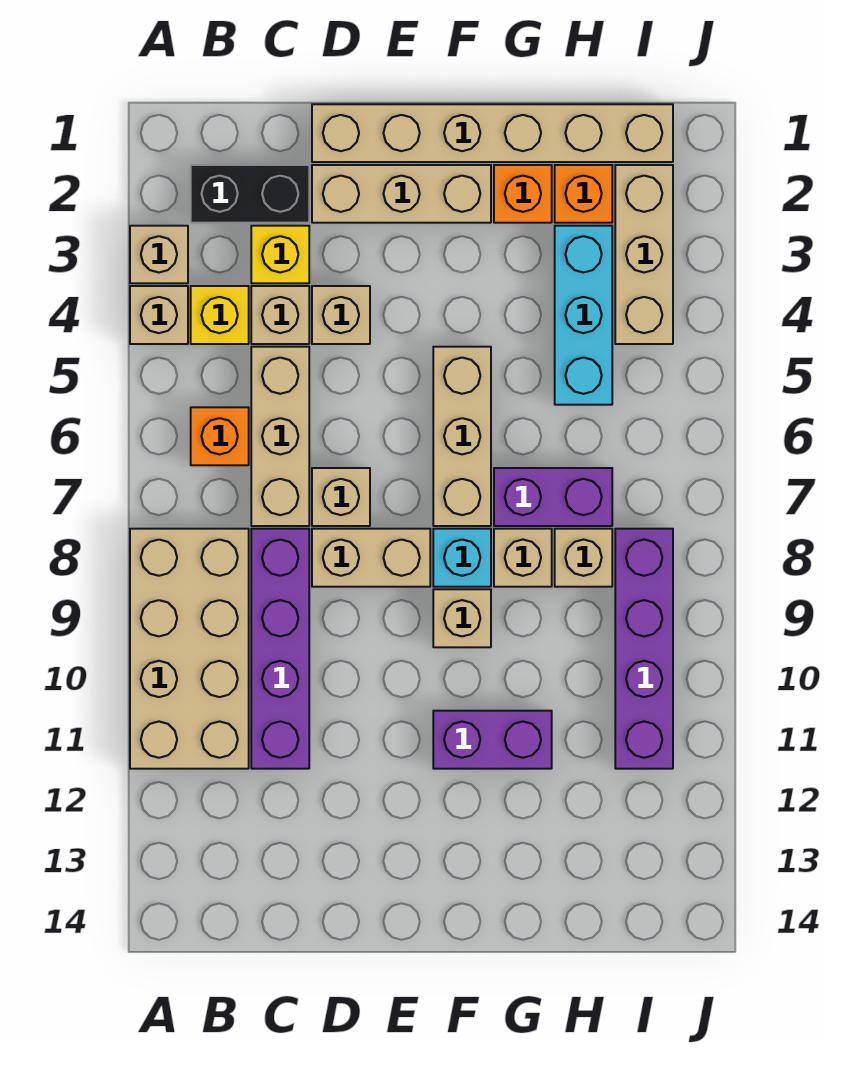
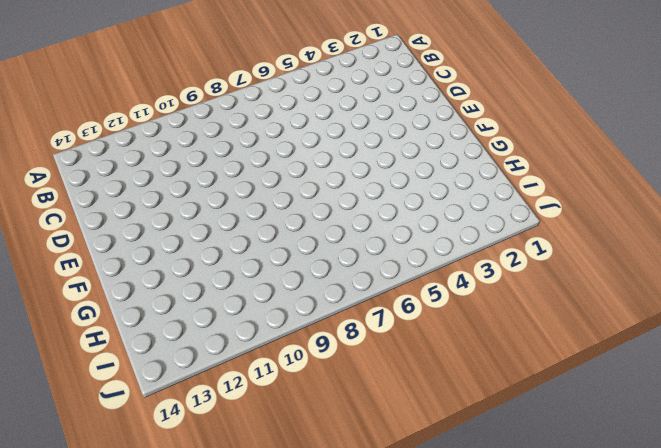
none -> tan brick A3 level 1
none -> tan brick A4 level 1
none -> tan brick A8:B11 level 1

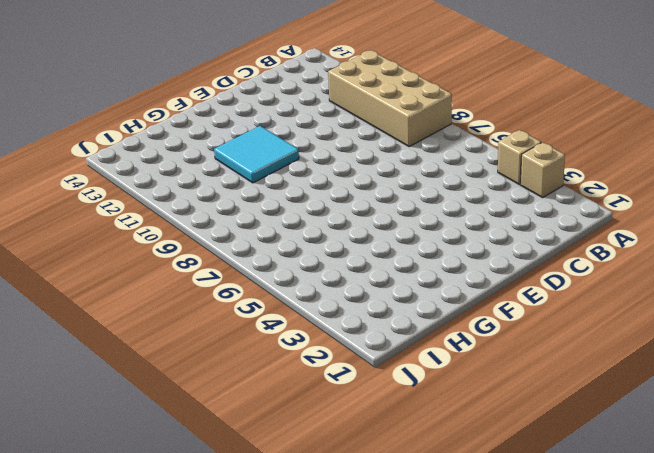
cyan tile F10:G11 level 1 -> purple brick F11:G11 level 1
none -> black brick B2:C2 level 1
none -> yellow brick B4 level 1
none -> orange brick B6 level 1

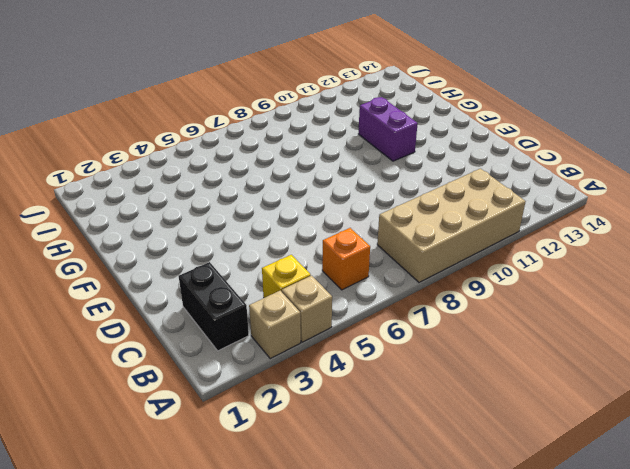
none -> yellow brick C3 level 1
none -> tan brick C4 level 1
none -> tan brick C5:C7 level 1

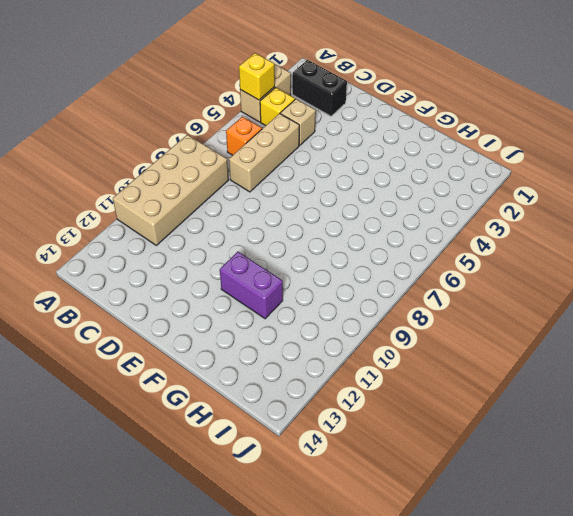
yellow brick A4 level 2 -> yellow brick C3 level 1
none -> purple brick C8:C11 level 1
none -> tan brick D1:I1 level 1
none -> tan brick D2:F2 level 1

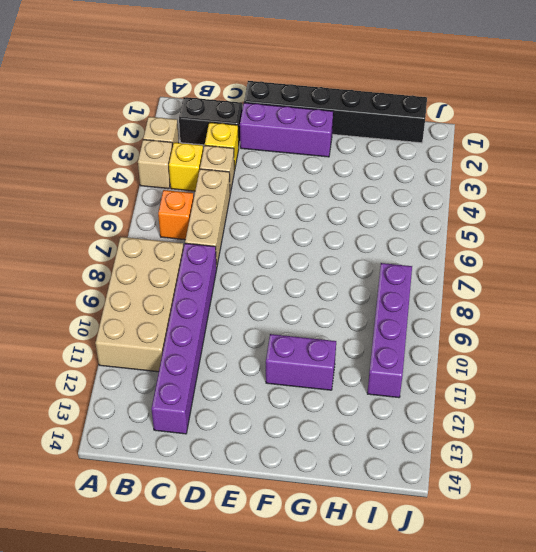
purple brick C8:C13 level 1 -> purple brick C8:C11 level 1
black brick D1:I1 level 1 -> tan brick D1:I1 level 1
purple brick D2:F2 level 1 -> tan brick D2:F2 level 1
none -> tan brick D4 level 1
none -> tan brick D7 level 1
none -> tan brick D8:E8 level 1

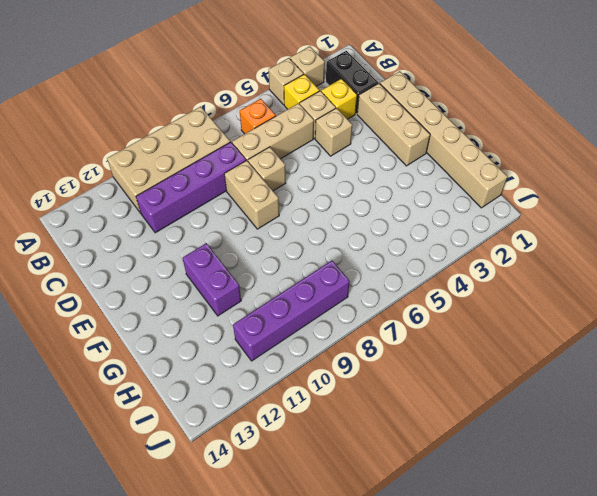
none -> tan brick F5:F7 level 1
none -> cyan brick F8 level 1
none -> tan brick F9 level 1

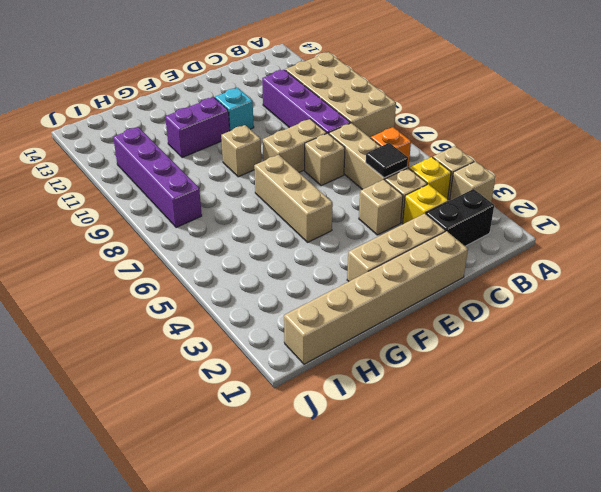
black tile C5 level 2 -> none
cyan brick E11 level 1 -> cyan brick F8 level 1
none -> orange brick G2 level 1
none -> purple brick G7:H7 level 1
none -> tan brick G8 level 1

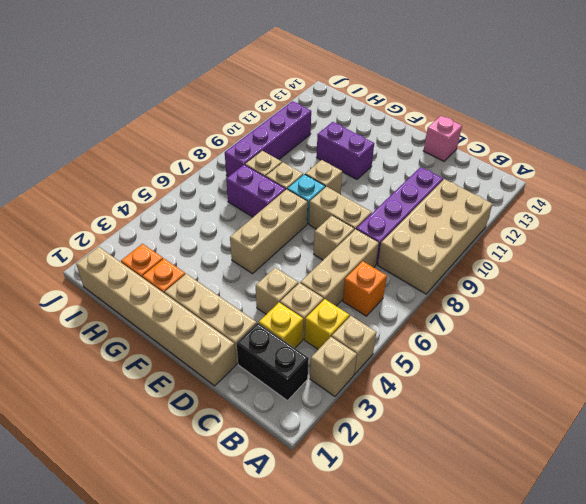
pink brick D14 level 1 -> none
none -> cyan brick H3:H5 level 1
none -> tan brick I2:I4 level 1

